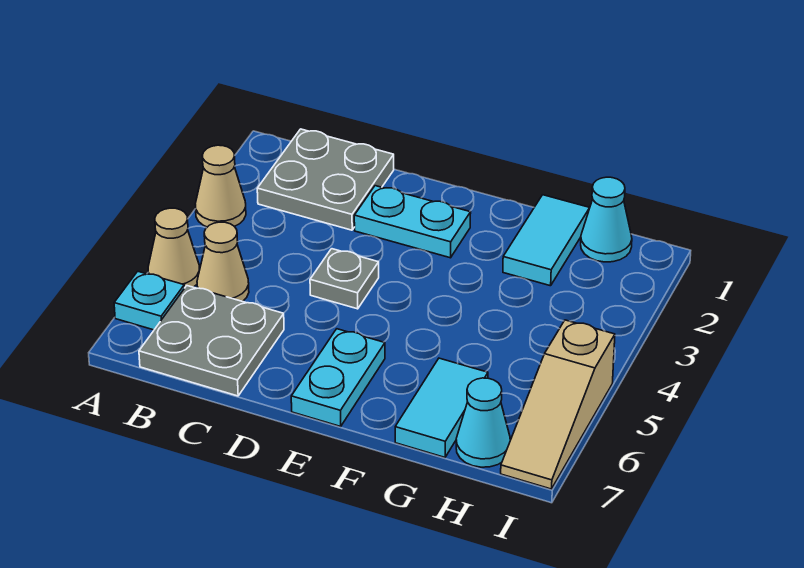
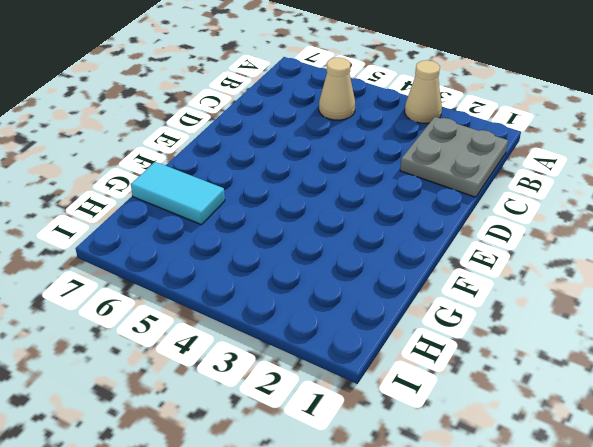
none -> tan cone A5 level 1
none -> cyan plate A6 level 1
none -> grey plate B6:C7 level 1

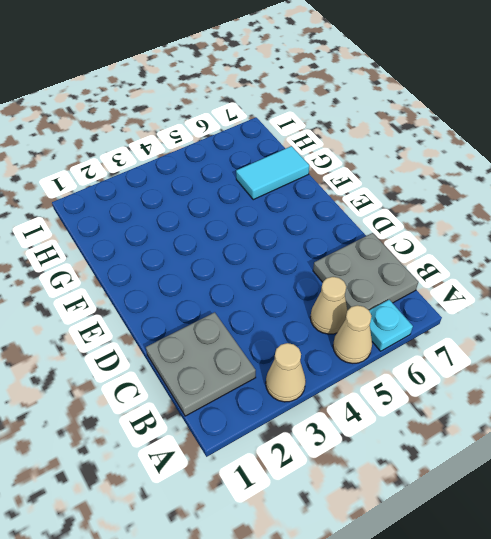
none -> cyan plate D2:E2 level 1
none -> grey plate D4 level 1
none -> cyan plate E6:E7 level 1

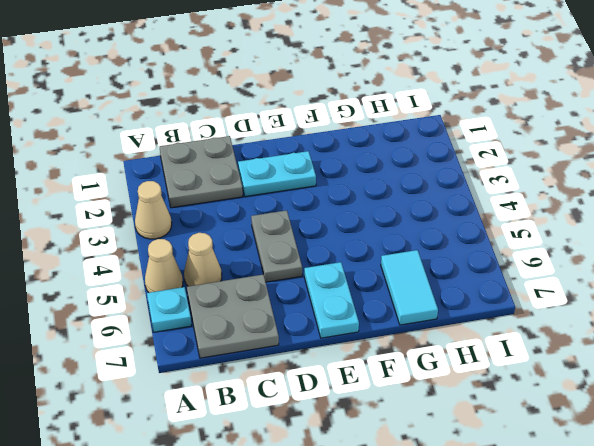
grey plate D4:D5 level 1 -> grey plate D4 level 1
none -> cyan tile G1:G2 level 1
none -> cyan cone H1 level 1
none -> cyan cone H7 level 1

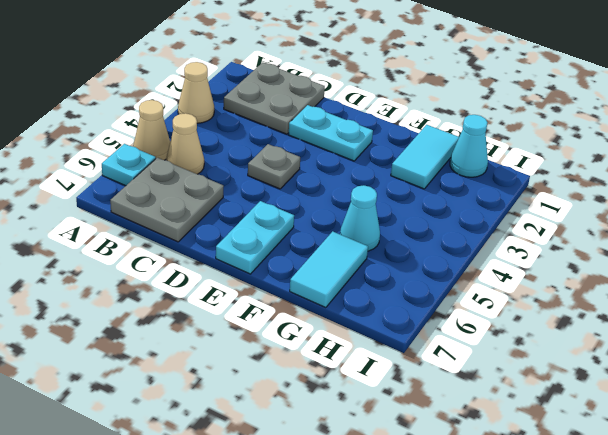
cyan cone G5 level 1 -> cyan cone H7 level 1
none -> tan slope I5:I7 level 1 top 5

